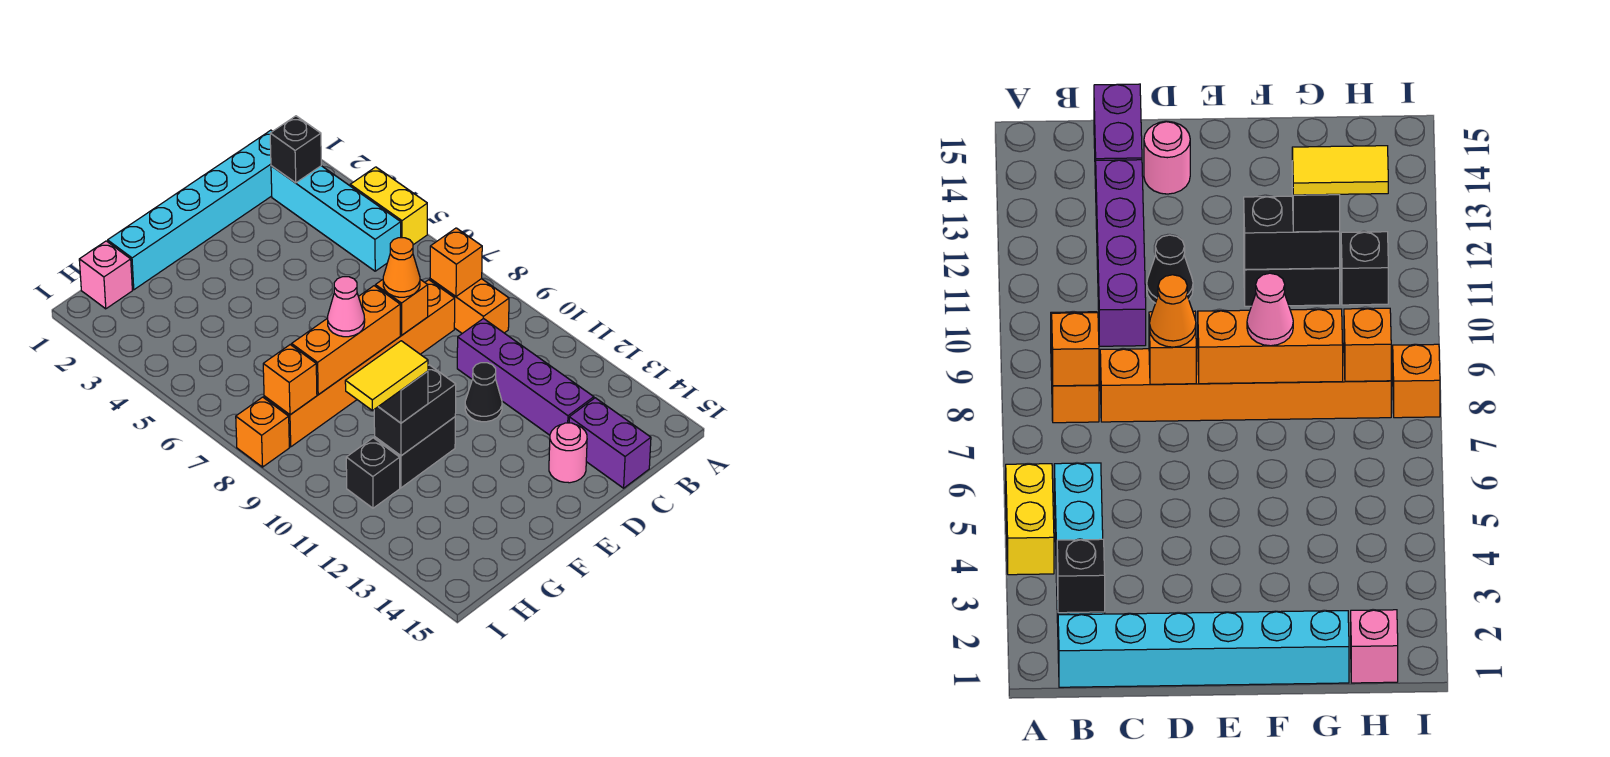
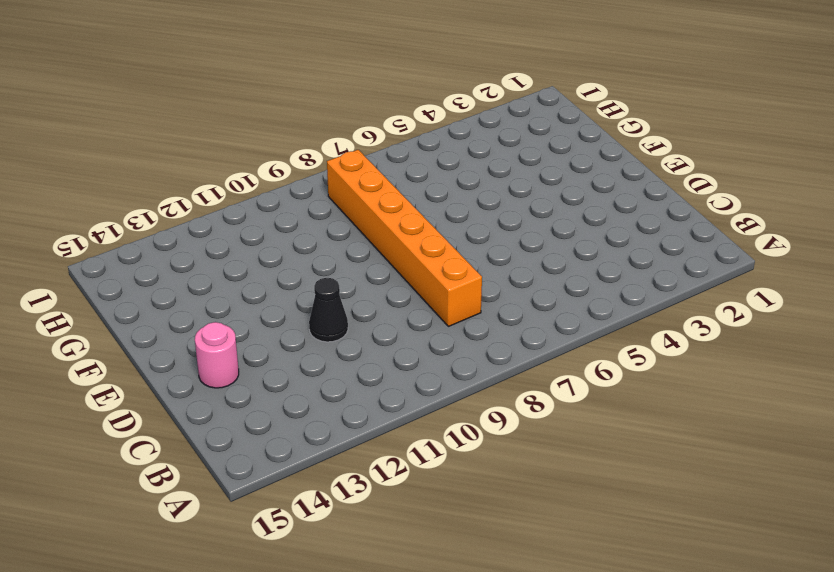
none -> yellow brick A4:A5 level 1
none -> cyan brick B1:G1 level 1
none -> cyan brick B2:B5 level 1

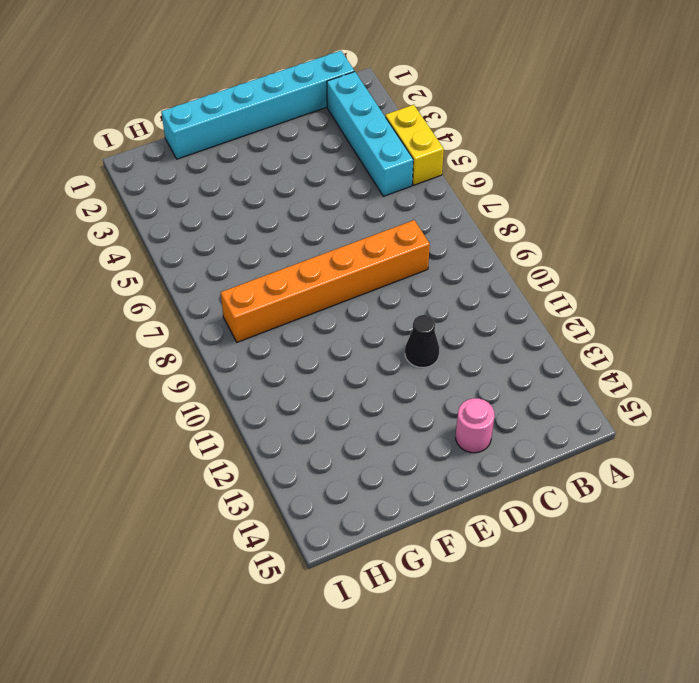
none -> orange brick B8:B9 level 1
none -> purple brick C10:C13 level 1
none -> purple brick C14:C15 level 1

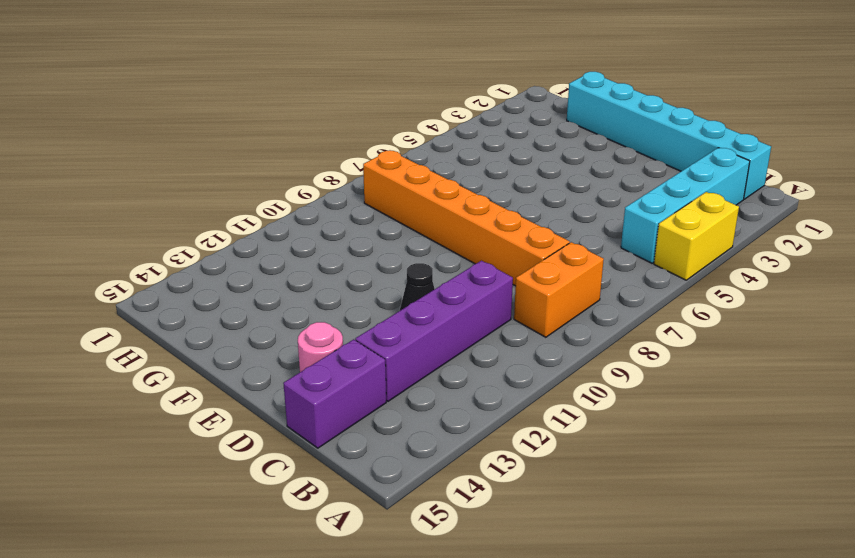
none -> black brick F11:G11 level 1
none -> pink brick H1 level 1
none -> black brick H11 level 1

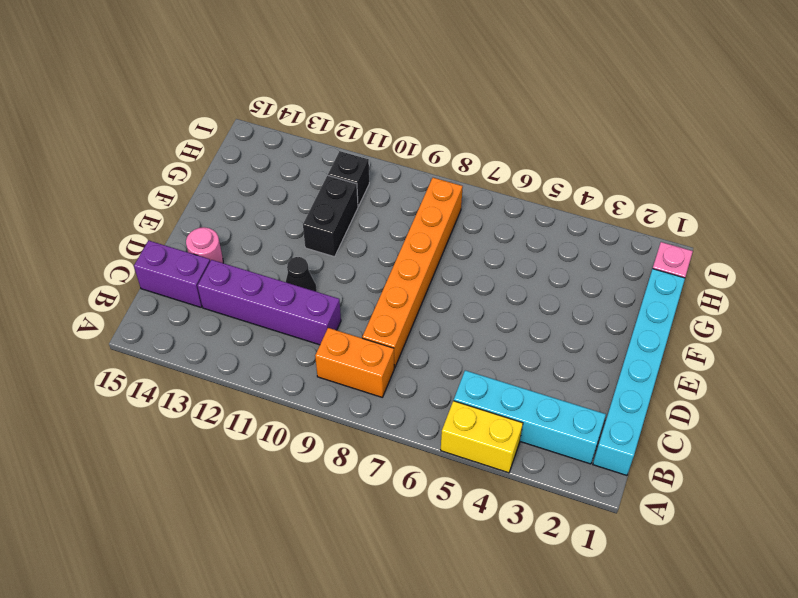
none -> orange brick I8 level 1
none -> black brick B2 level 2
none -> orange brick B8 level 2

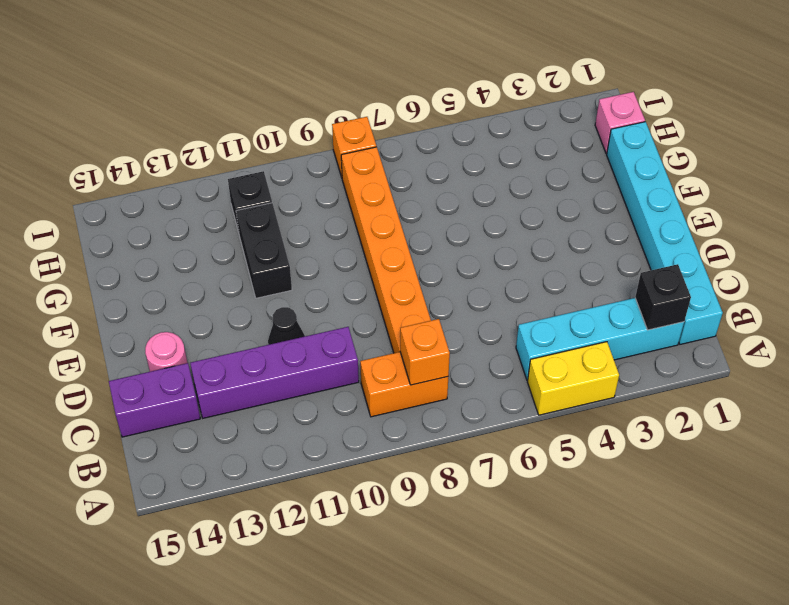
none -> orange brick D8 level 2
none -> orange brick E8:G8 level 2
none -> black brick F11:G11 level 2

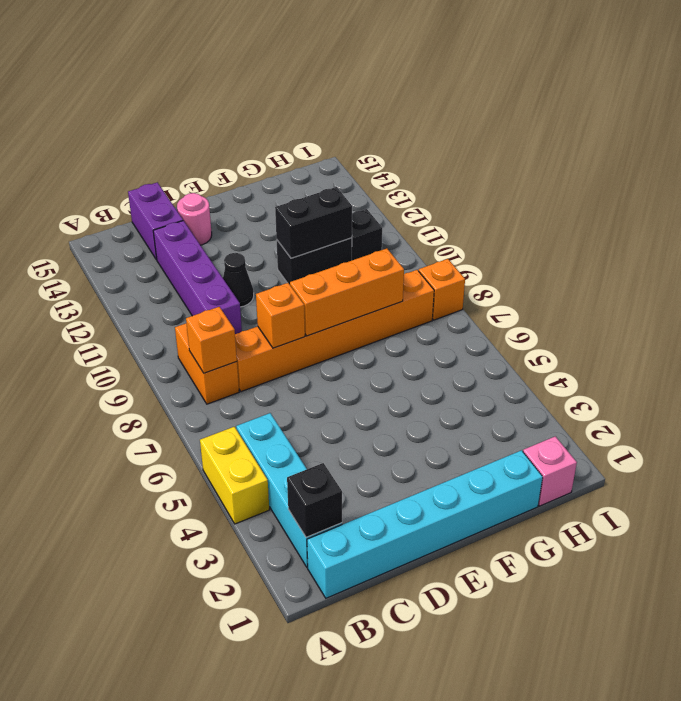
none -> orange brick H8 level 2
none -> orange cone D8 level 3
none -> pink cone F8 level 3

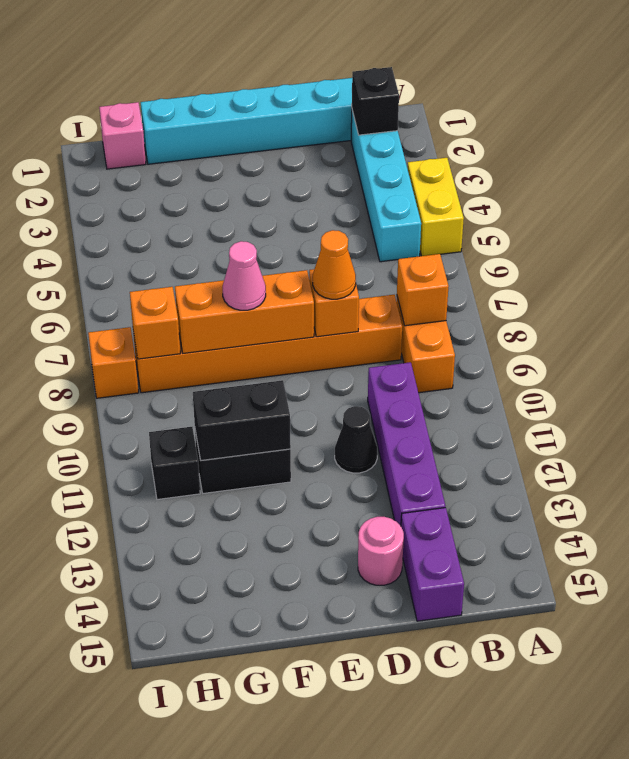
none -> black brick G11 level 3
none -> yellow tile G11:H11 level 4

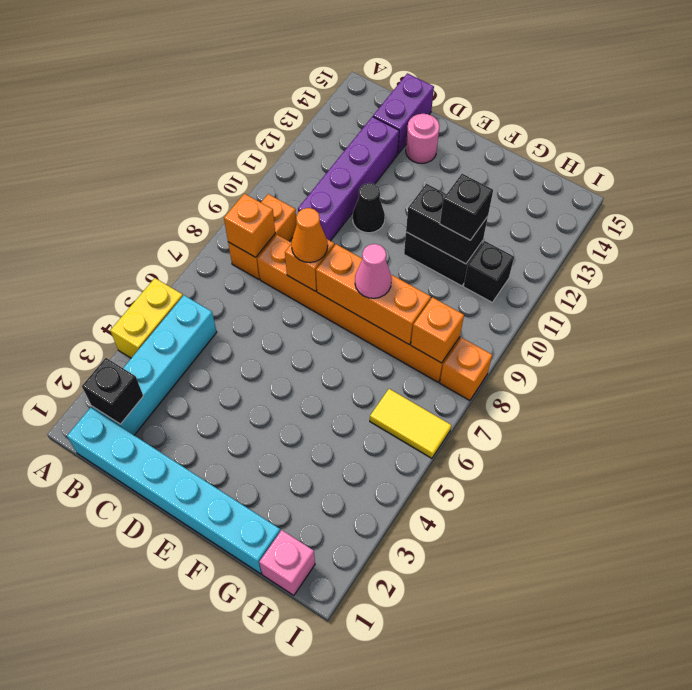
yellow tile H6:I6 level 1 -> yellow tile G11:H11 level 4

